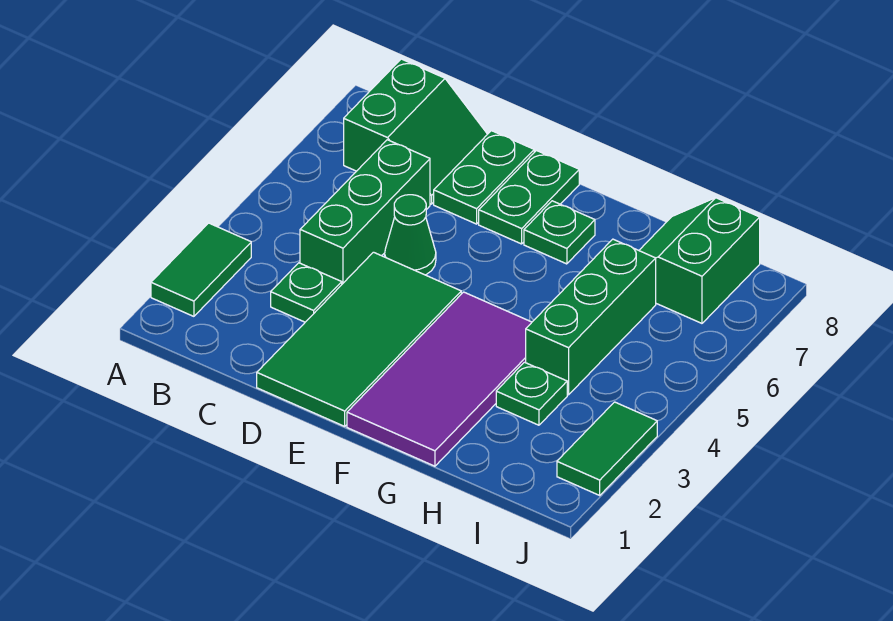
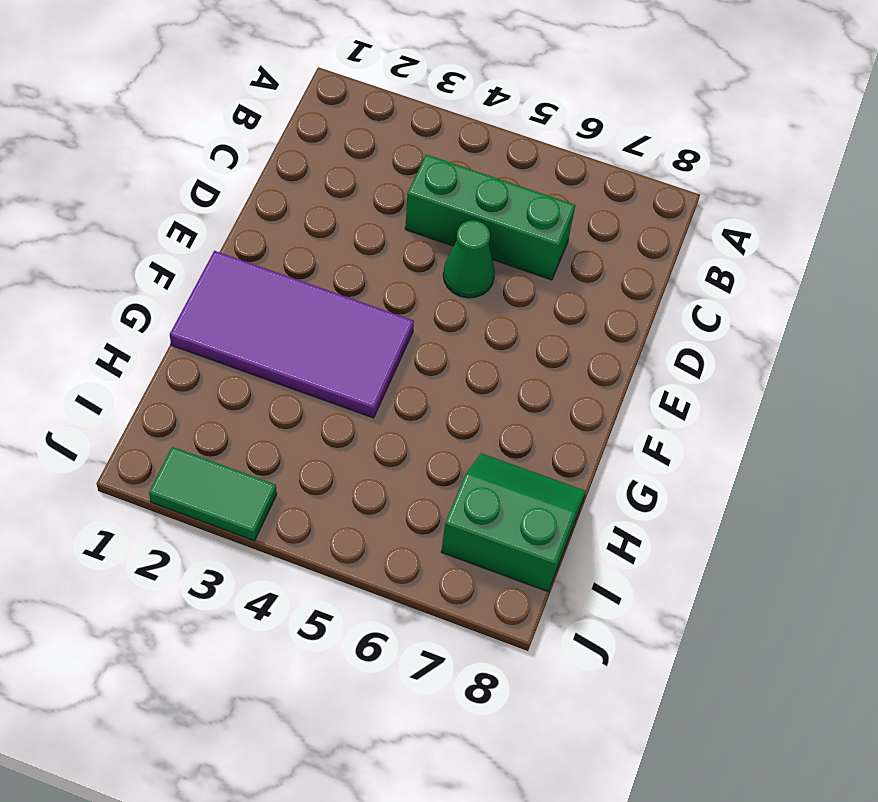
none -> green tile A2:A3 level 1
none -> green slope B7:C8 level 1 top B
none -> green plate C3 level 1

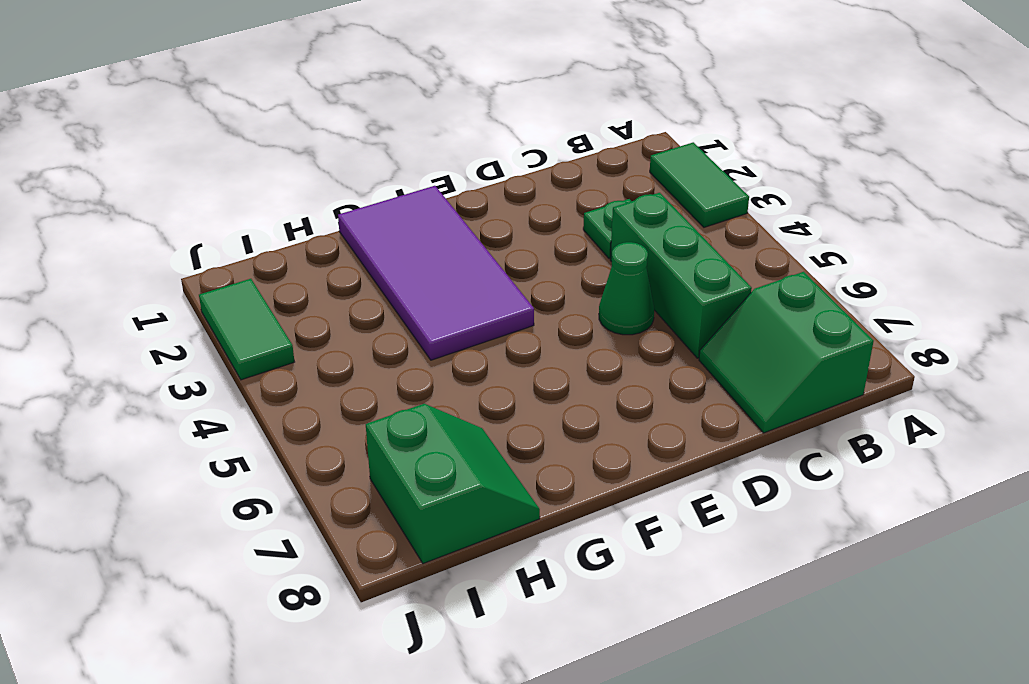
none -> green tile D1:E4 level 1
none -> green plate D7:D8 level 1
none -> green plate E7:E8 level 1

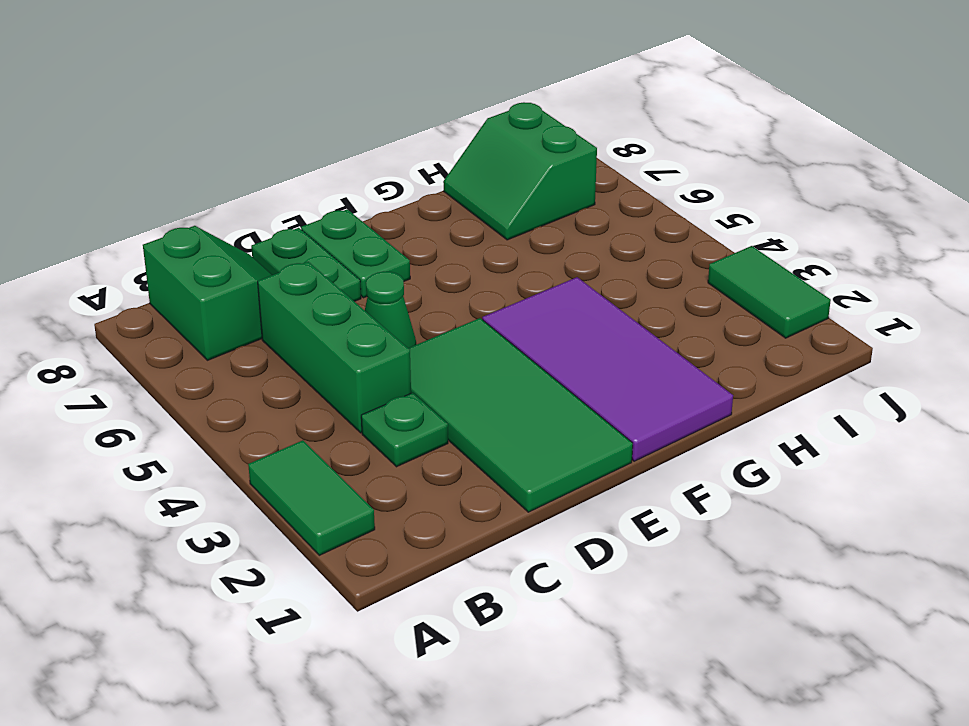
none -> green plate F7 level 1
none -> green plate H3 level 1
none -> green brick H4:H6 level 1

